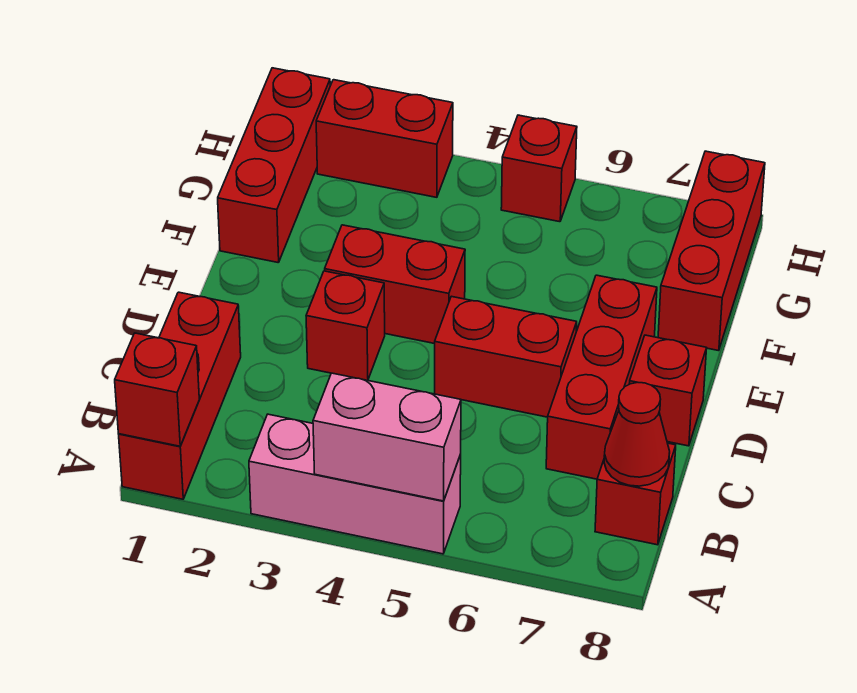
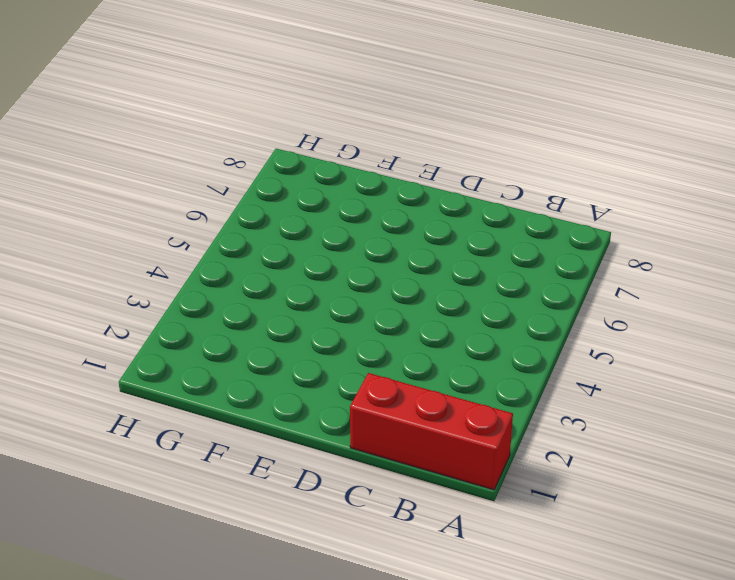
none -> pink brick A3:A5 level 1
none -> red brick B8 level 1
none -> red brick C7:E7 level 1

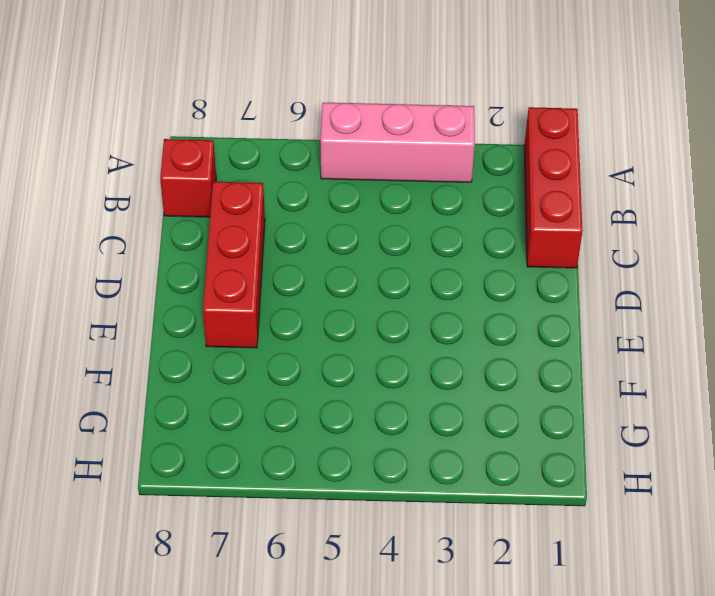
none -> red brick D3 level 1
none -> red brick D5:D6 level 1
none -> red brick D8 level 1

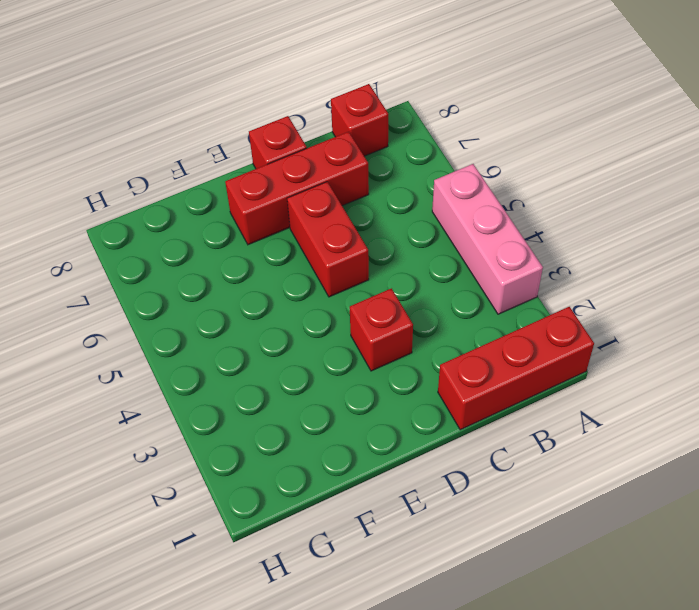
none -> red brick E3:E4 level 1
none -> red brick F1:H1 level 1
none -> red brick F8:H8 level 1

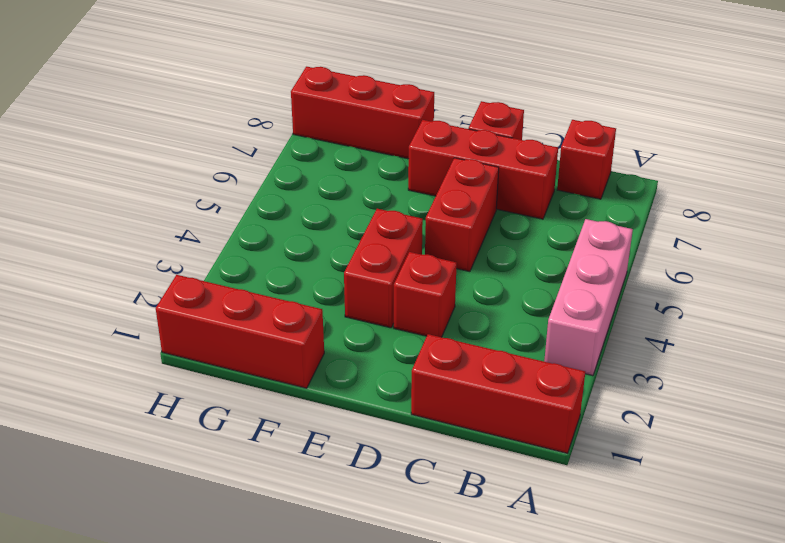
none -> red brick H2:H3 level 1
none -> red brick H5 level 1
none -> red brick A1 level 2

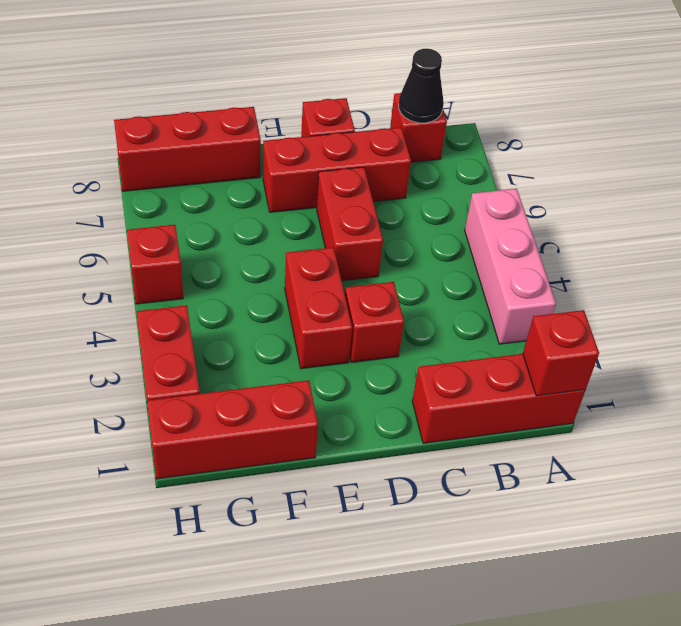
black cone B8 level 2 -> red cone B8 level 2
none -> pink brick A4:A5 level 2

